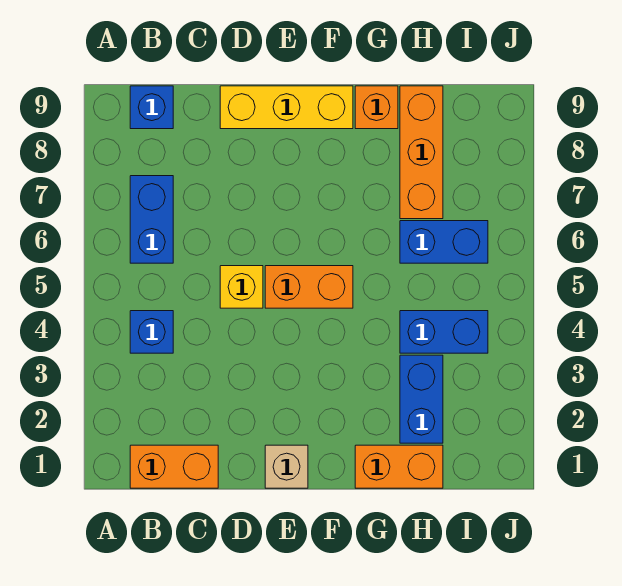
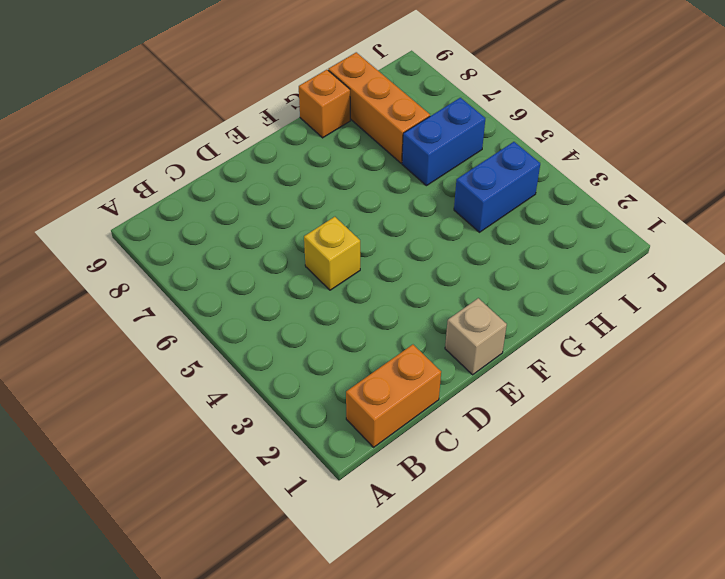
none -> blue brick B4 level 1
none -> blue brick B6:B7 level 1
none -> blue brick B9 level 1

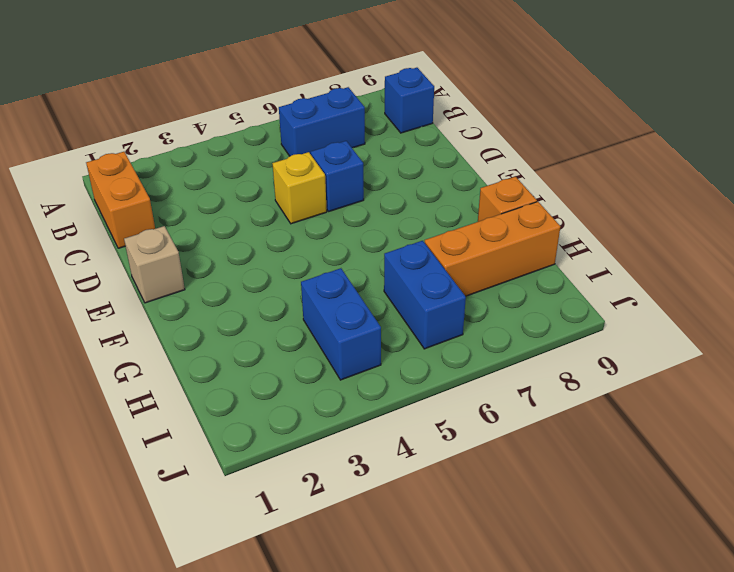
blue brick D6 level 1 -> blue brick B4 level 1
none -> yellow brick D9:F9 level 1
none -> orange brick E5:F5 level 1
none -> orange brick G1:H1 level 1

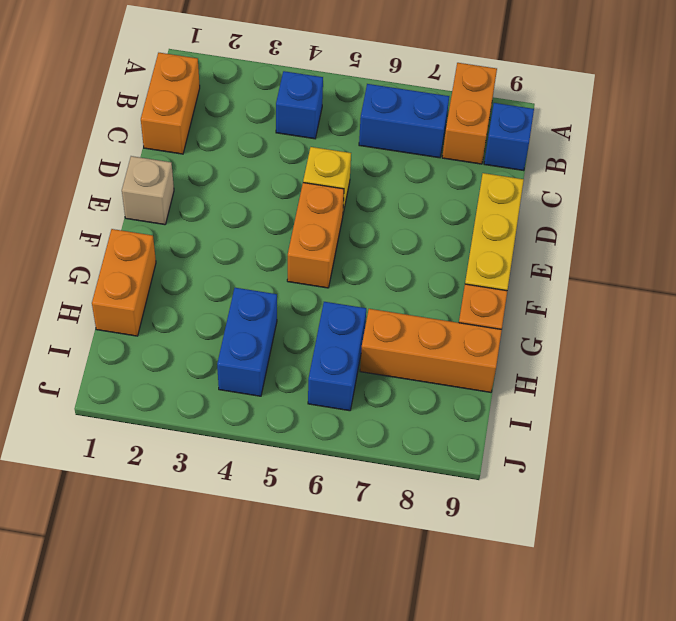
orange brick A8:B8 level 1 -> none
none -> blue brick H2:H3 level 1

